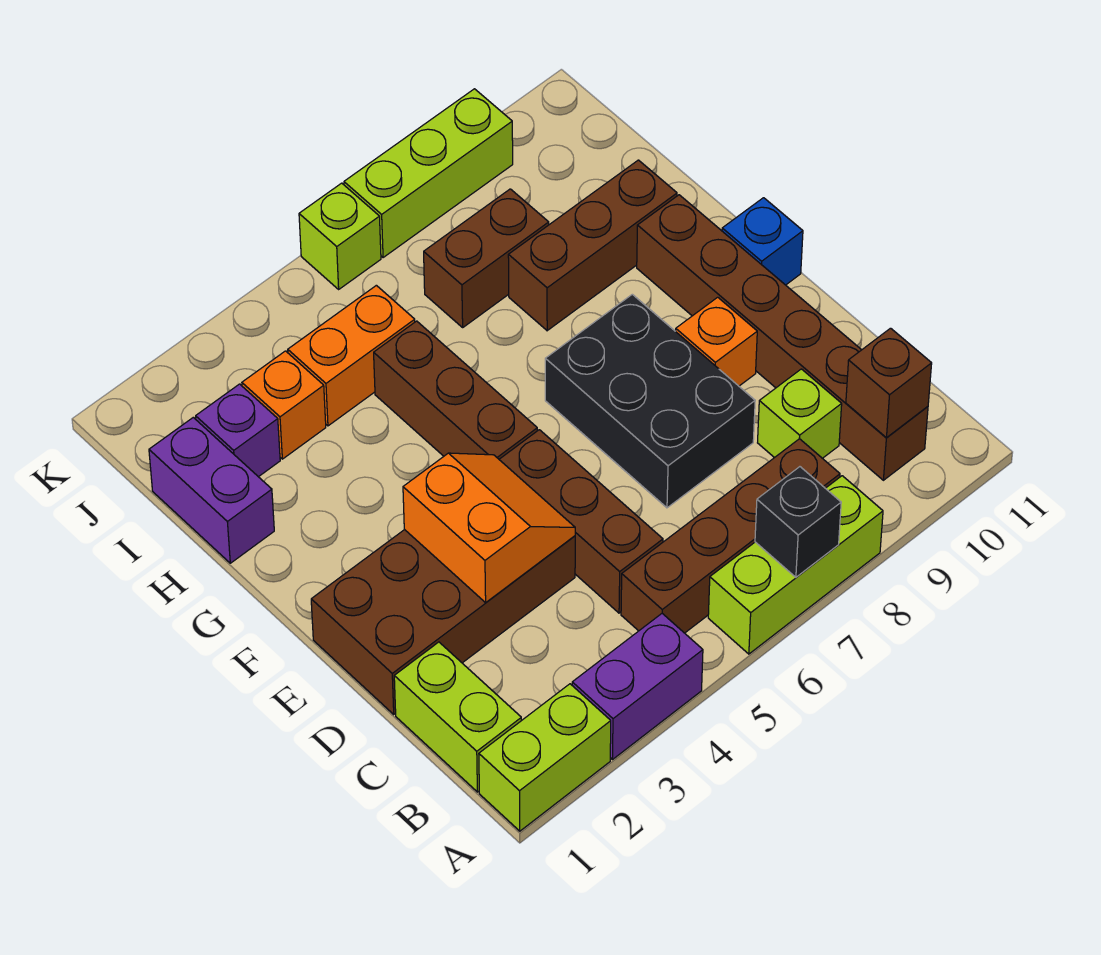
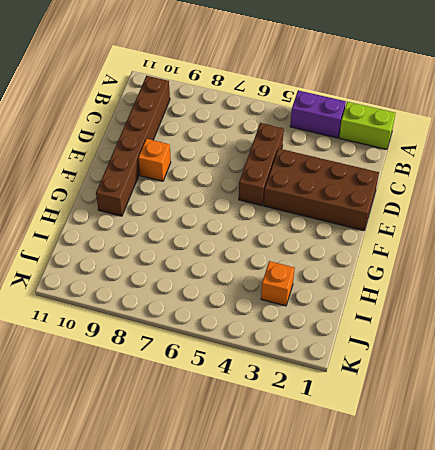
none -> lime brick A6:A8 level 1
none -> lime brick B1:C1 level 1
none -> brown brick B5:B8 level 1

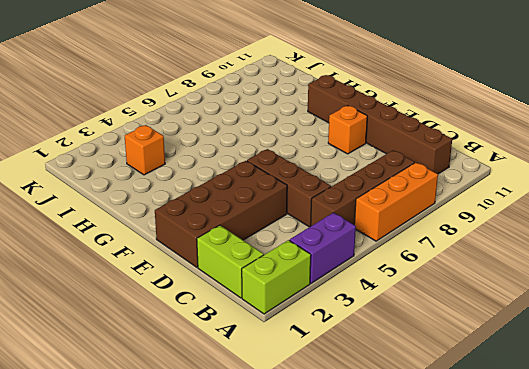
orange brick A6:A8 level 1 -> lime brick A6:A8 level 1
none -> lime brick C9 level 1
none -> black brick D7:F8 level 1
none -> brown brick F5:H5 level 1

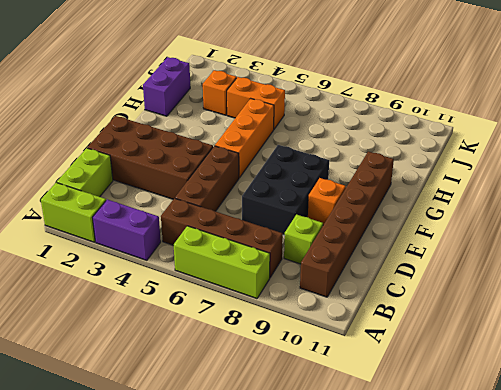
orange brick F5:H5 level 1 -> brown brick F5:H5 level 1
none -> blue brick F11 level 1
none -> brown brick H8:H10 level 1
none -> purple brick I2 level 1

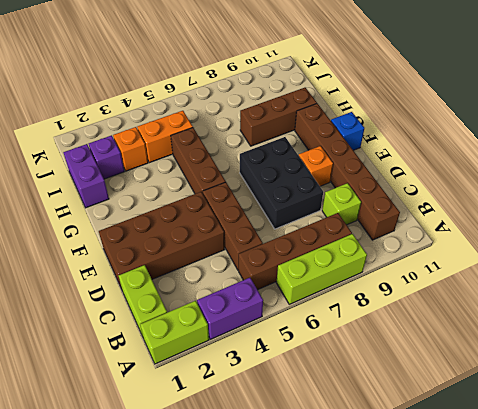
none -> brown brick I7:I8 level 1
none -> lime brick K6 level 1
none -> lime brick K7:K9 level 1

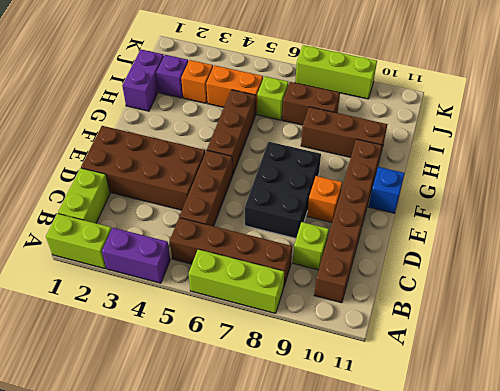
lime brick I6 level 1 -> lime brick K6 level 1
none -> black brick A7 level 2
none -> brown brick B10 level 2
none -> orange slope D3:E4 level 2 top 3

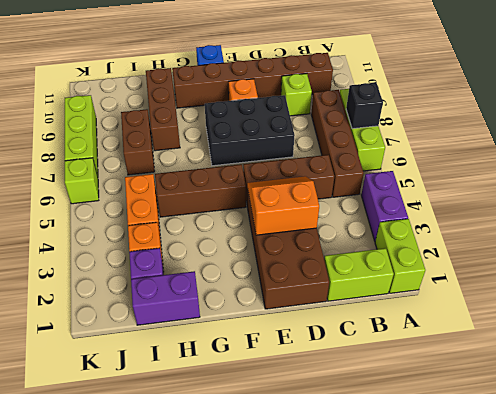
none -> brown brick B10 level 2

